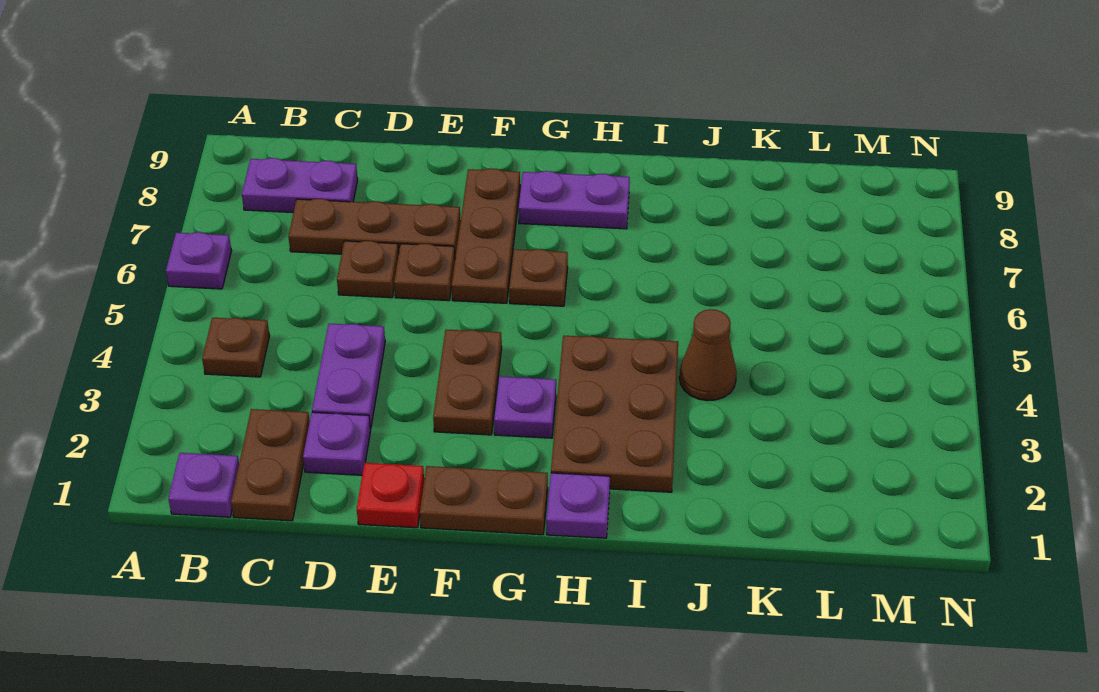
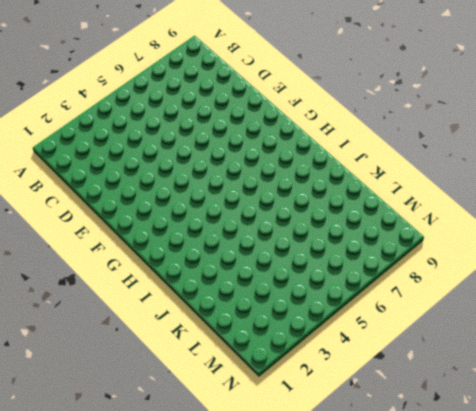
none -> purple plate A6 level 1
none -> purple plate B1 level 1
none -> brown plate B4 level 1

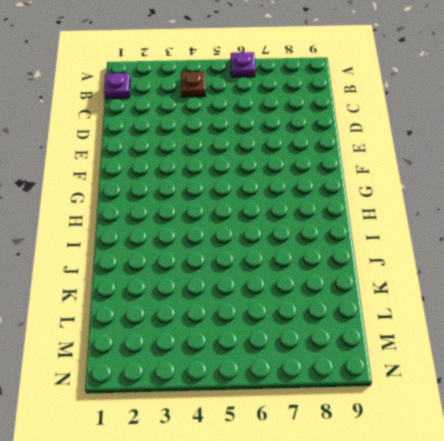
none -> purple plate B8:C8 level 1
none -> brown plate C1:C2 level 1
none -> brown plate C7:E7 level 1

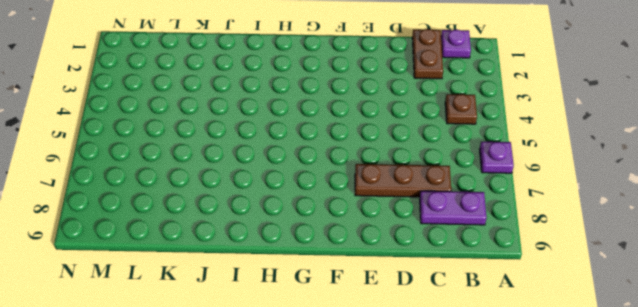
none -> purple plate D2 level 1
none -> purple plate D3:D4 level 1
none -> brown plate D6 level 1

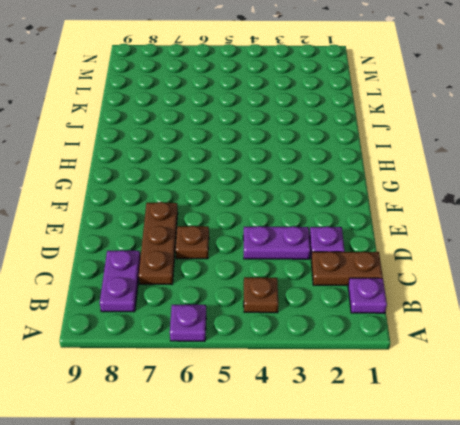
none -> red plate E1 level 1
none -> brown plate E6 level 1
none -> brown plate F1:G1 level 1

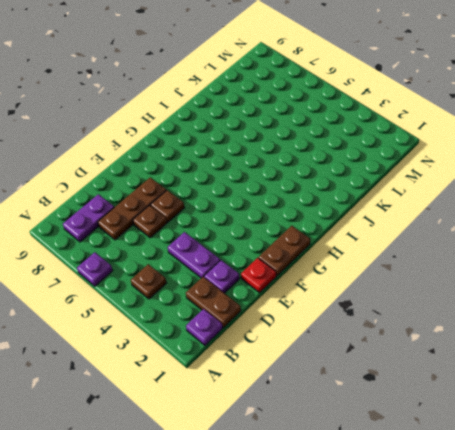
none -> brown plate F3:F4 level 1
none -> brown plate F6:F8 level 1
none -> purple plate G3 level 1

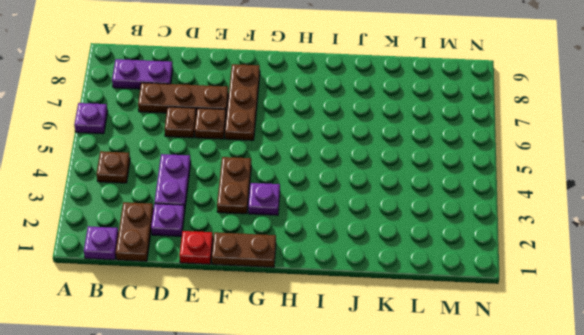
none -> brown plate G6 level 1
none -> purple plate G8:H8 level 1
none -> purple plate H1 level 1

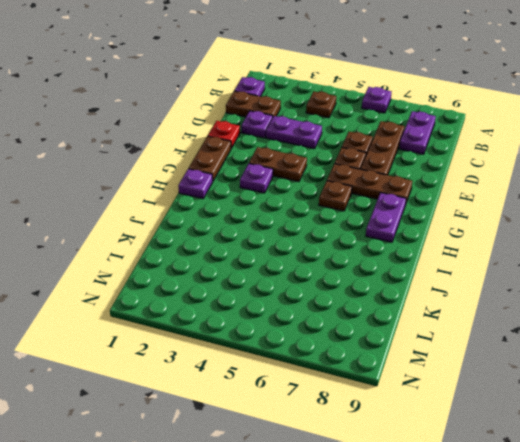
none -> brown plate H2:I4 level 1
none -> brown cone J4 level 1

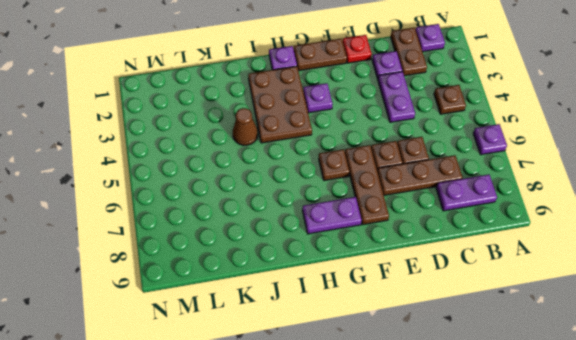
none -> brown plate F3:F4 level 1

